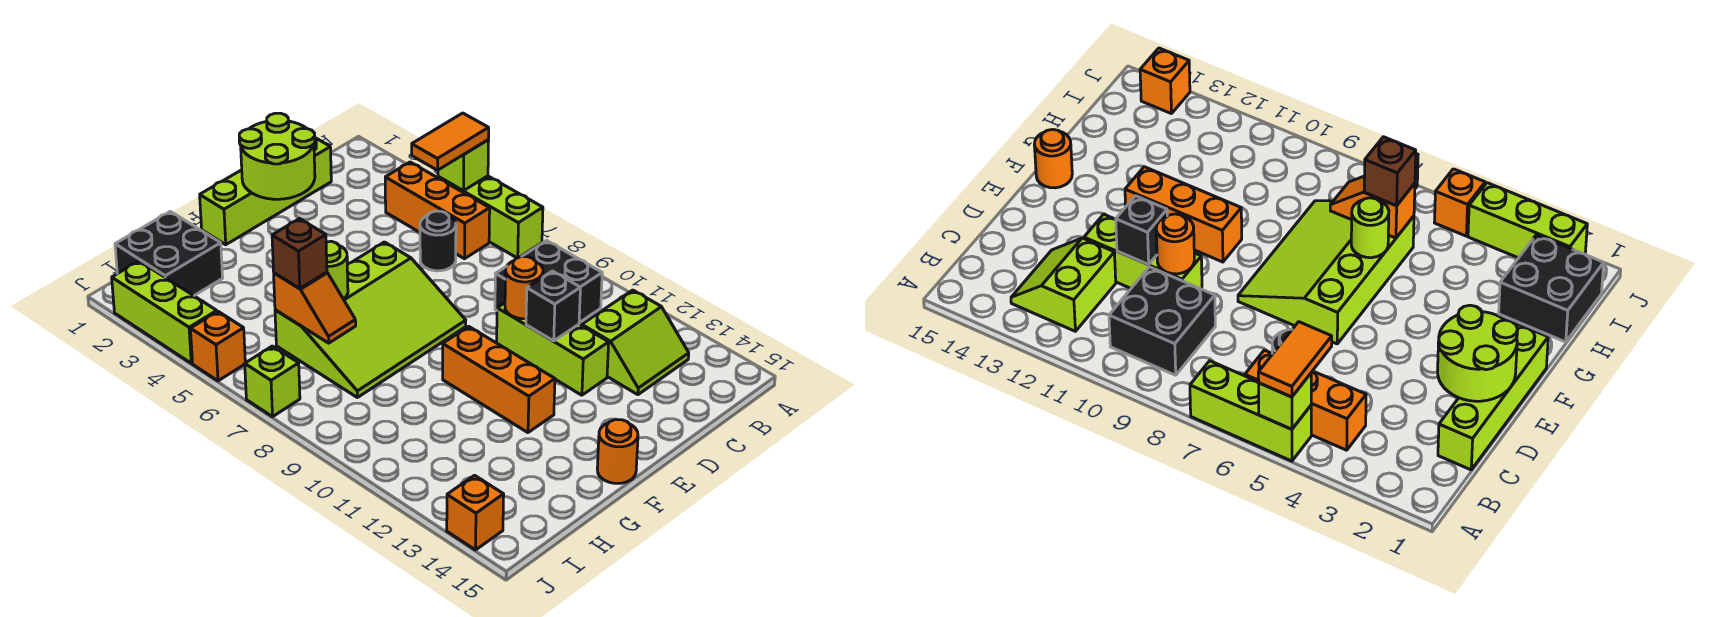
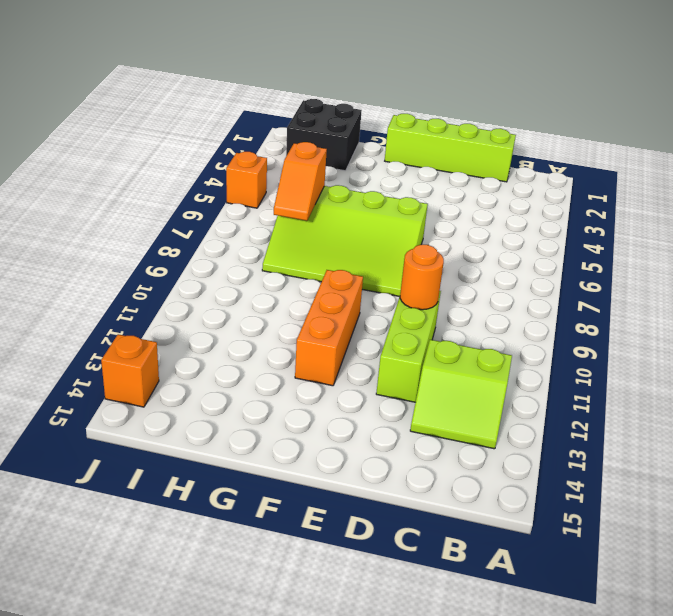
none -> lime brick A5:A7 level 1
none -> orange brick B4:B6 level 1
none -> black brick B9:C10 level 1

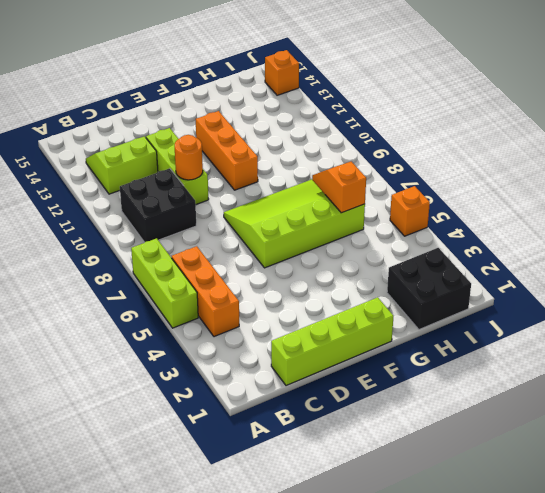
none -> black round brick C6 level 1
none -> orange round brick F15 level 1
none -> lime brick J2:J4 level 1

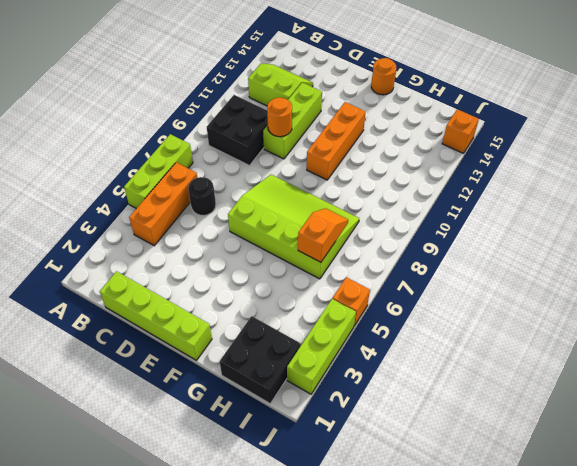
none -> lime brick J7 level 1
none -> lime brick A5 level 2
none -> lime round brick D1:E2 level 2

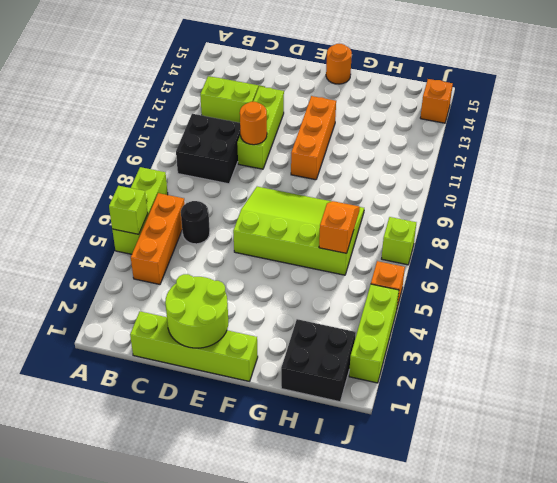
none -> black brick D11 level 2
none -> lime round brick G6 level 2
none -> orange tile A5:B5 level 3

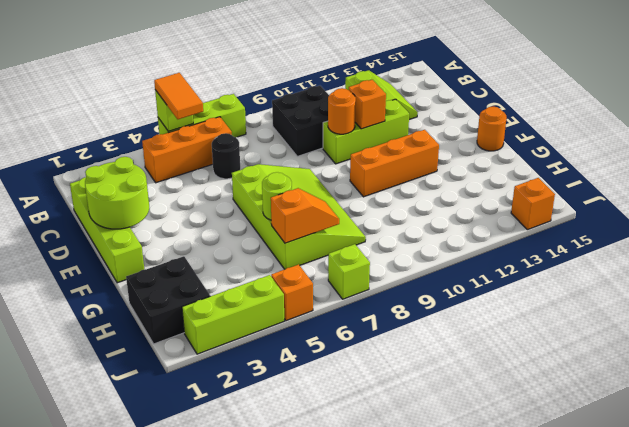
orange brick D11 level 2 -> black brick D11 level 2
none -> brown brick H6 level 3

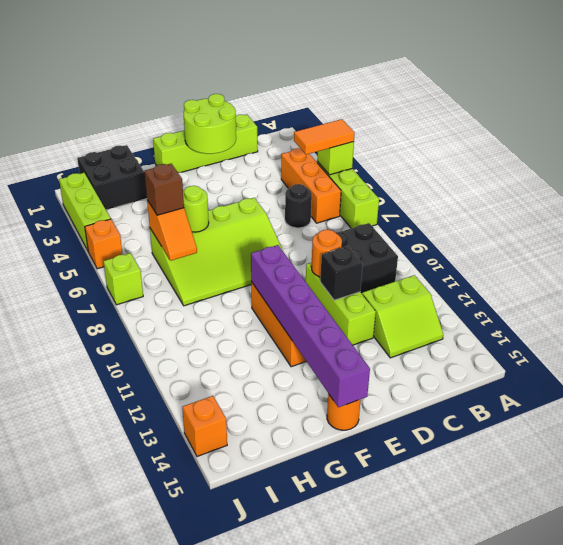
purple brick F10:F15 level 2 -> none

